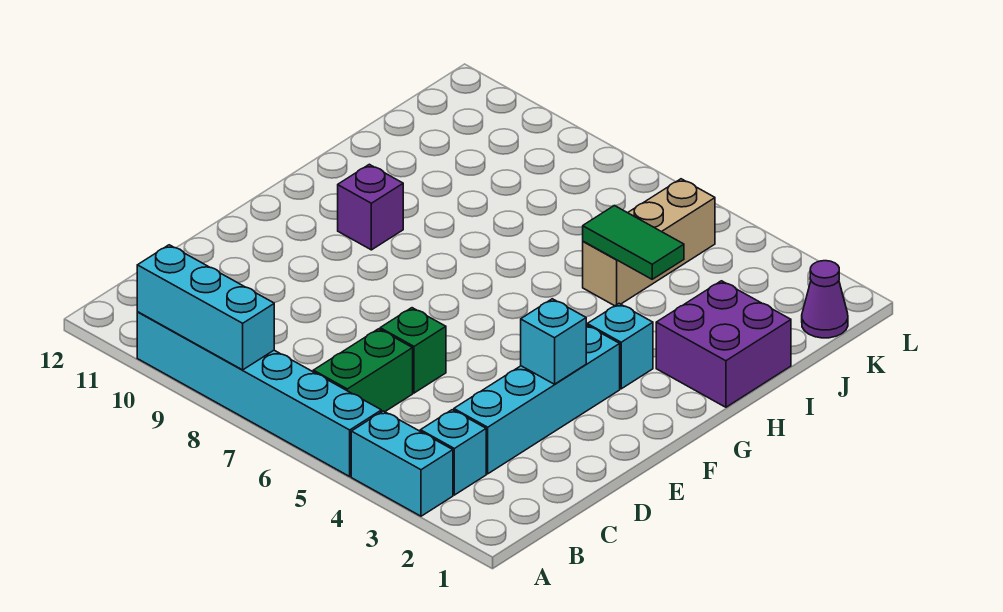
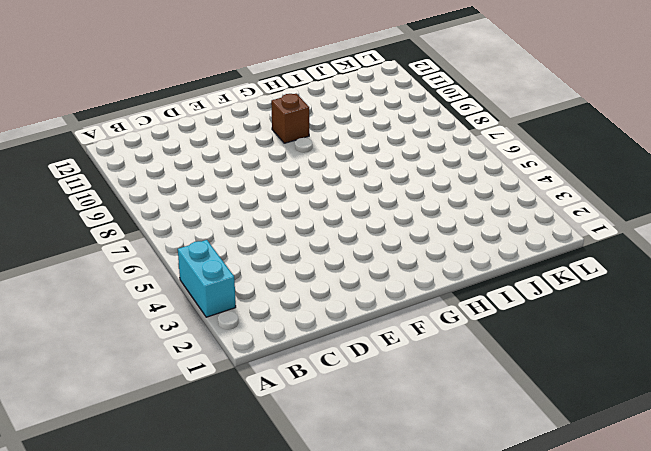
brown brick G10 level 1 -> purple brick G10 level 1
none -> cyan brick A5:A10 level 1
none -> cyan brick B3 level 1
none -> green brick B6:C6 level 1

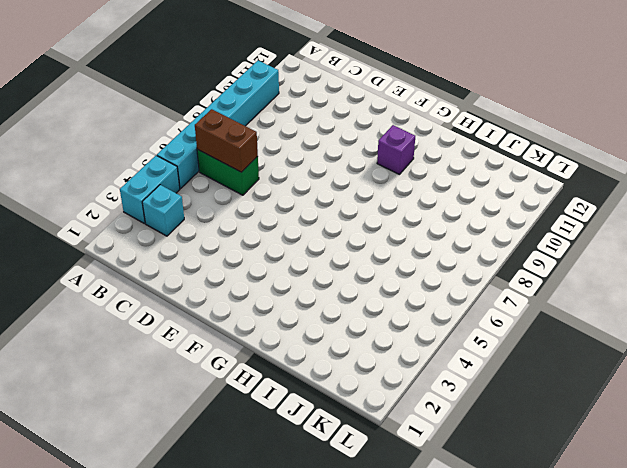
brown brick B6:C6 level 2 -> none
none -> cyan brick C3:F3 level 1
none -> green brick D6 level 1
none -> cyan brick G3 level 1

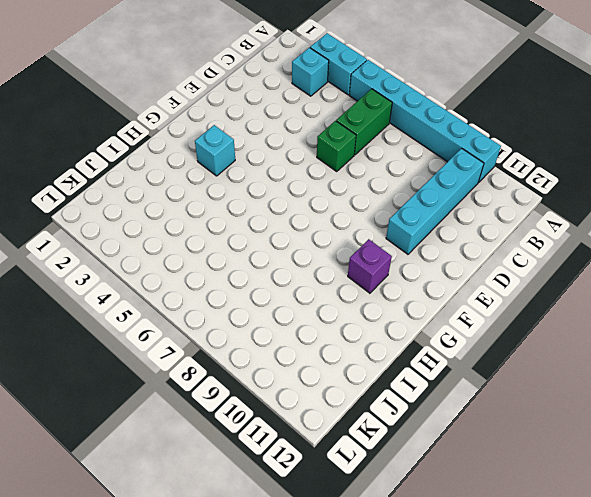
cyan brick B10:E10 level 1 -> cyan brick C3:F3 level 1
none -> purple brick H1:I2 level 1
none -> tan brick I5:K5 level 1
none -> purple cone K1 level 1

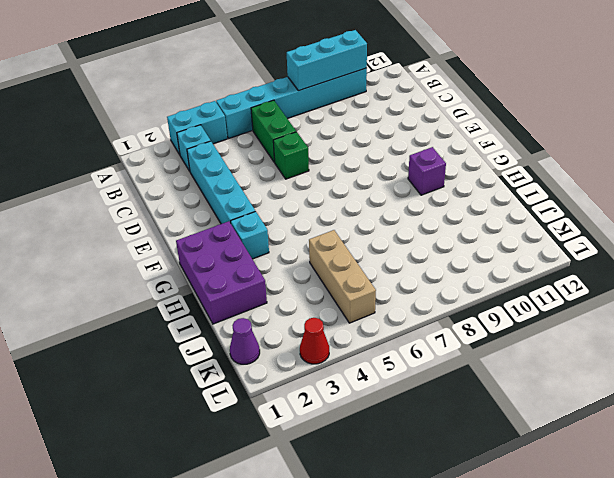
purple brick G1:I2 level 1 -> purple brick H1:I2 level 1
red cone L3 level 1 -> none
none -> cyan brick E3 level 2
none -> green tile I4:I5 level 2

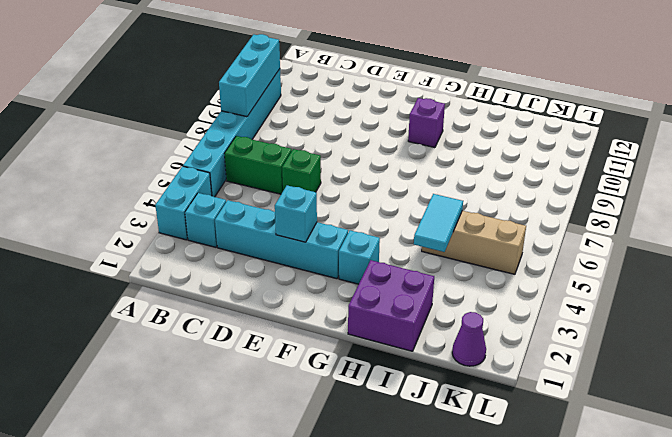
cyan tile I4:I5 level 2 -> green tile I4:I5 level 2

